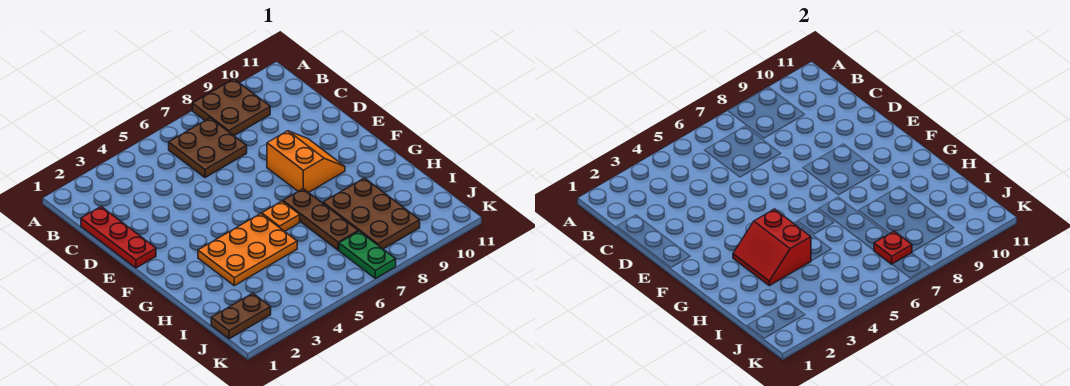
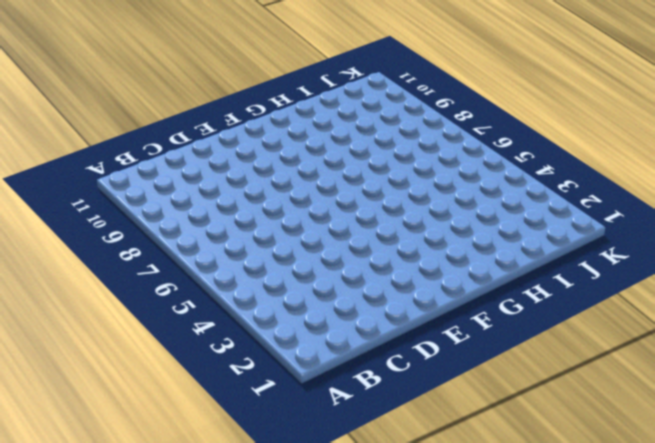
none -> brown plate A8:B9 level 1
none -> brown plate B6:C7 level 1
none -> red plate C1:E1 level 1

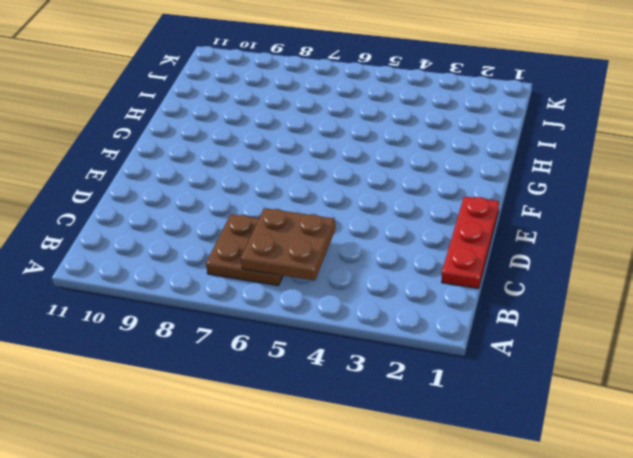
brown plate B5:C6 level 2 -> brown plate A8:B9 level 1
none -> orange slope E8:F9 level 1 top 8
none -> orange plate G3:H5 level 1
none -> orange plate G6 level 1

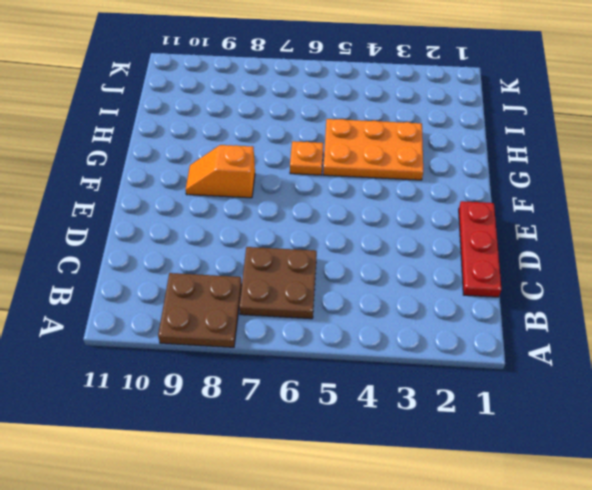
orange slope F8:F9 level 1 top 8 -> orange slope E8:F9 level 1 top 8
none -> brown plate G7:I7 level 1
none -> brown plate H8:J9 level 1
none -> brown plate J1:J2 level 1

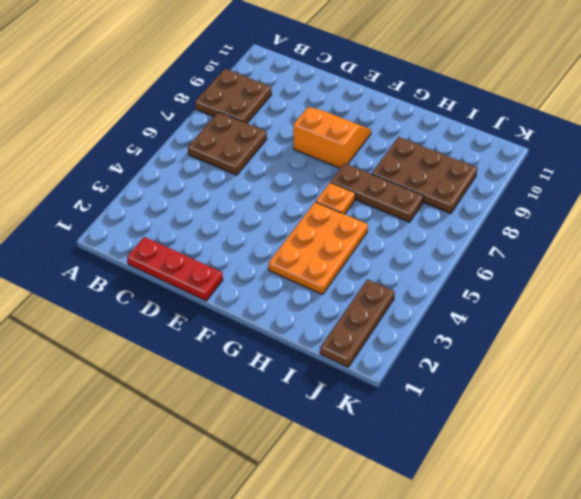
brown plate J1:J3 level 1 -> brown plate J1:J2 level 1
none -> green plate J7:K7 level 1
none -> red slope G3:H4 level 2 top 4
none -> red plate J7 level 2

